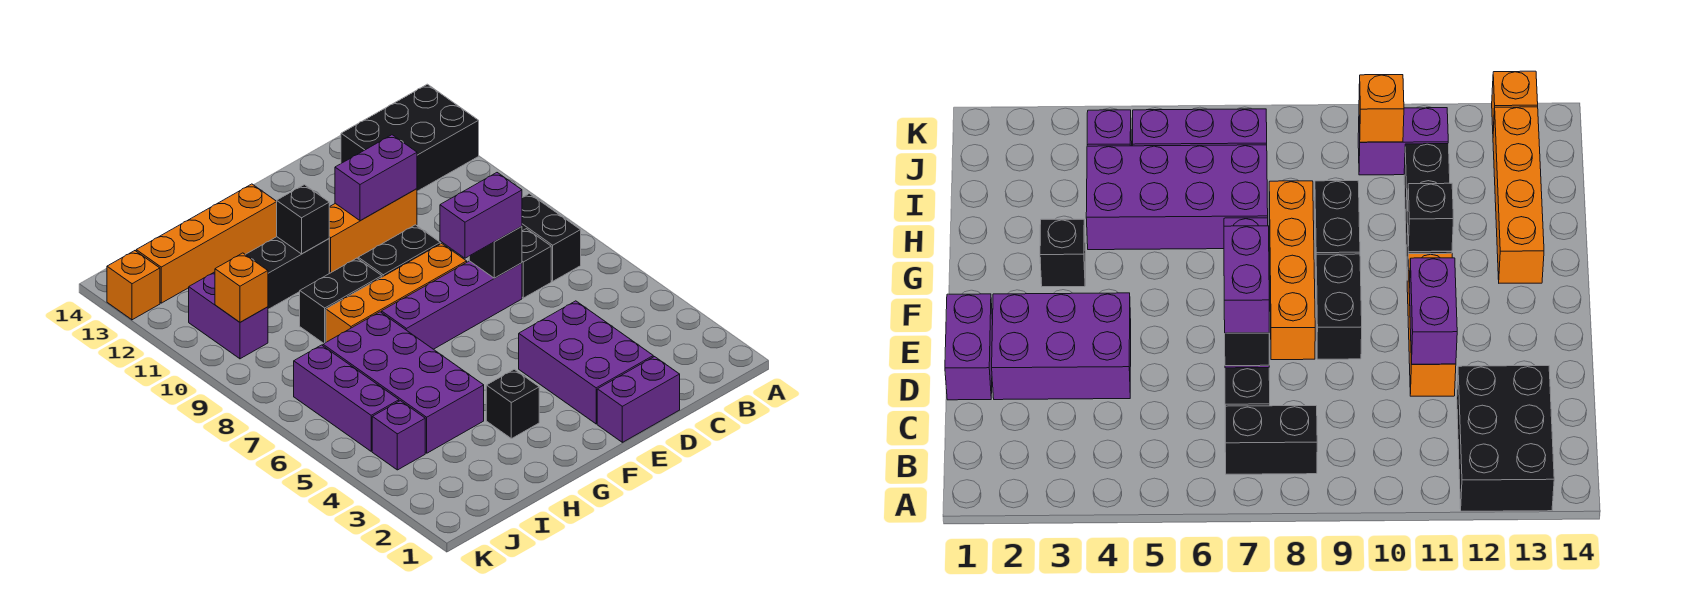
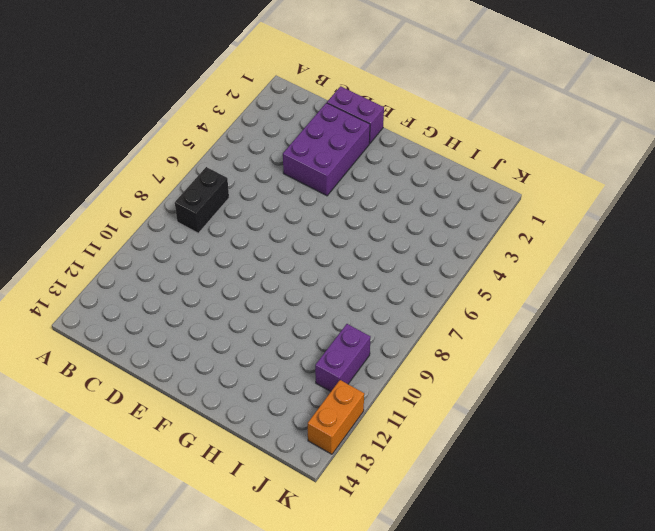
orange brick K12:K13 level 1 -> orange brick K13 level 1
none -> black brick A12:C13 level 1
none -> black brick C7 level 1
none -> purple brick D7:G7 level 1

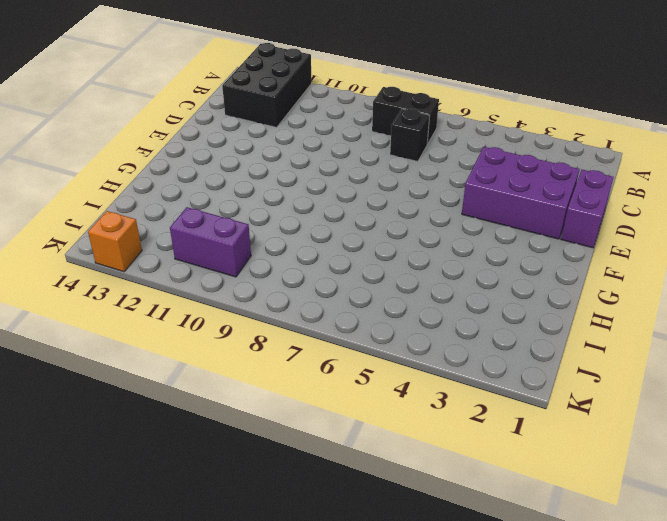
none -> purple brick D7:G7 level 1
none -> orange brick D11:F11 level 1
none -> orange brick E8:H8 level 1

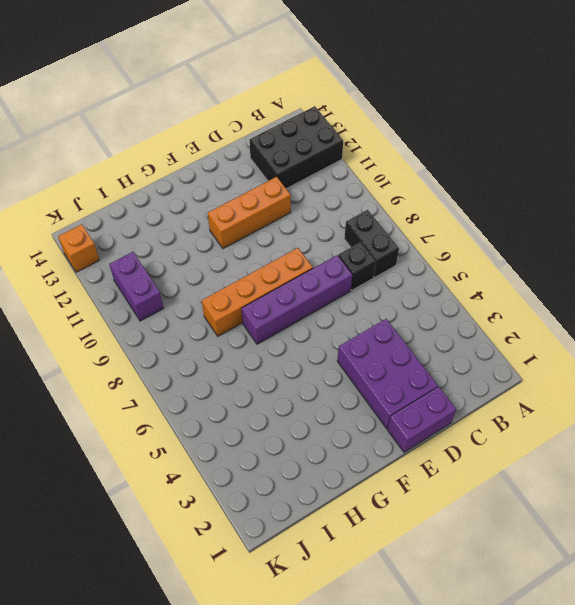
none -> black brick E9:F9 level 1
none -> black brick G3 level 1
none -> black brick G9:H9 level 1

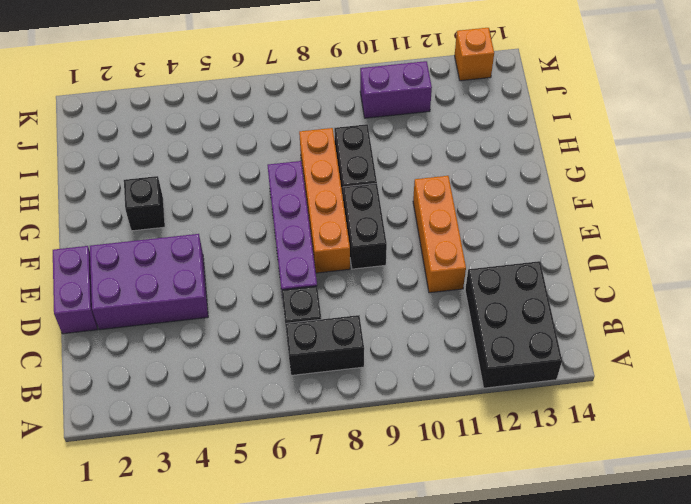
none -> black brick G11:I11 level 1
none -> orange brick G13:J13 level 1
none -> purple brick H4:I7 level 1

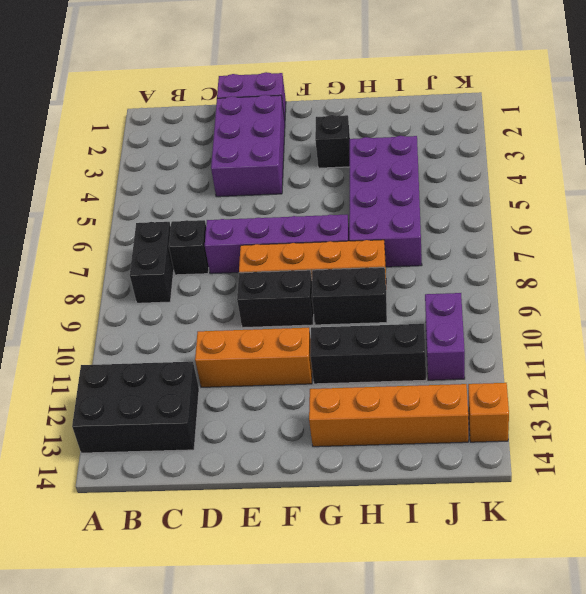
none -> purple brick J4 level 1
none -> purple brick J5:J7 level 1
none -> black brick D7 level 2

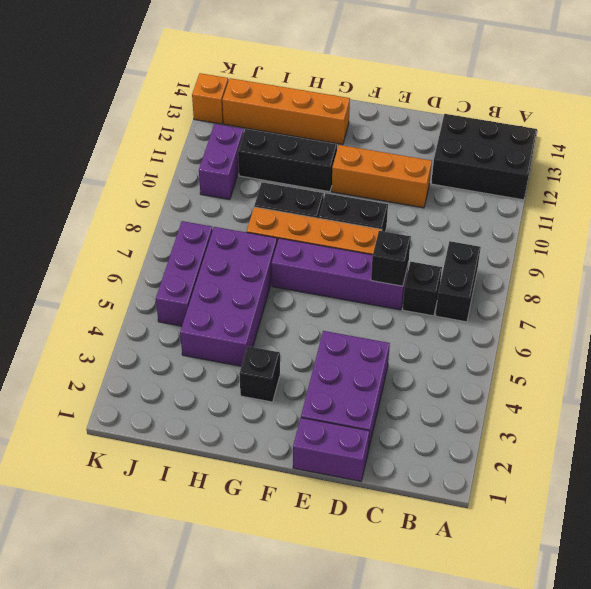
none -> purple brick J4 level 1
none -> purple brick D11:E11 level 2
none -> black brick G11 level 2

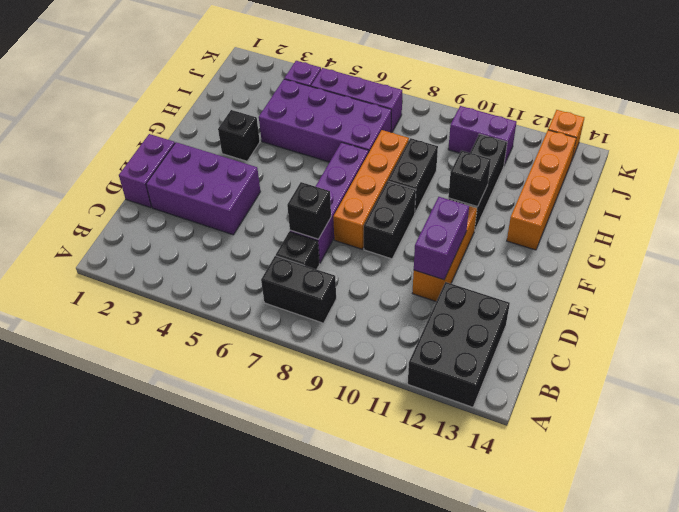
none -> orange brick J10 level 2
none -> purple brick D7:E7 level 3

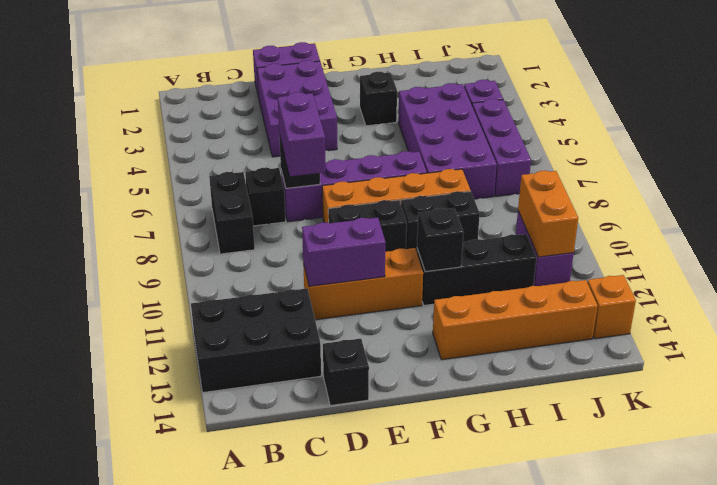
purple brick D7:D8 level 3 -> purple brick D7:E7 level 3
black brick D14 level 1 -> none
orange brick J10:J11 level 2 -> orange brick J10 level 2

